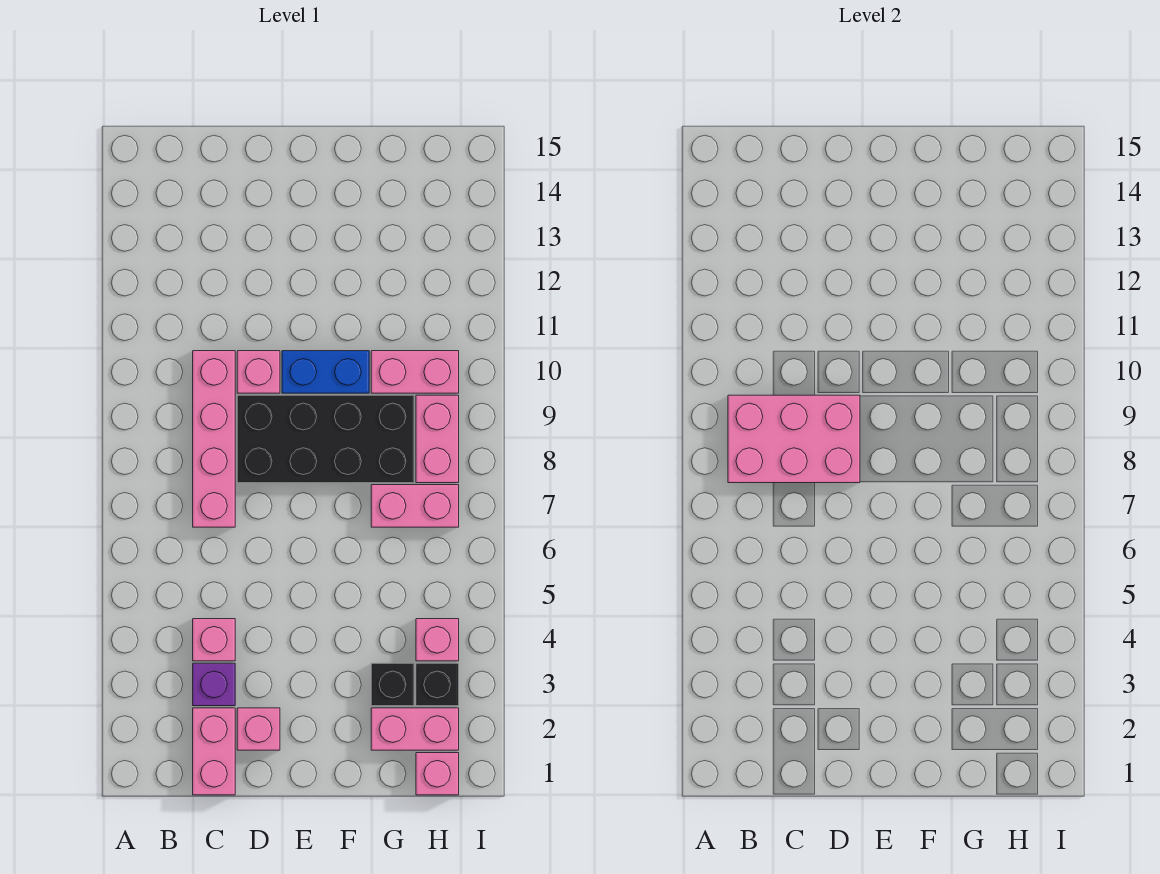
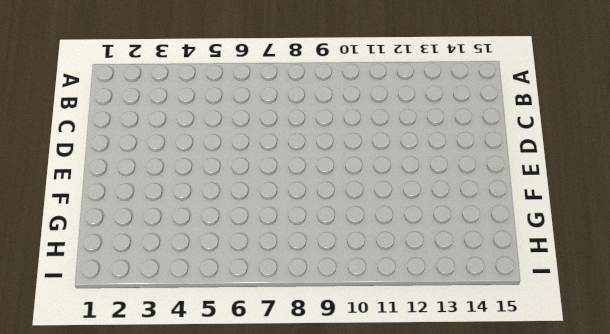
none -> pink brick C1:C2 level 1
none -> purple brick C3 level 1
none -> pink brick C4 level 1

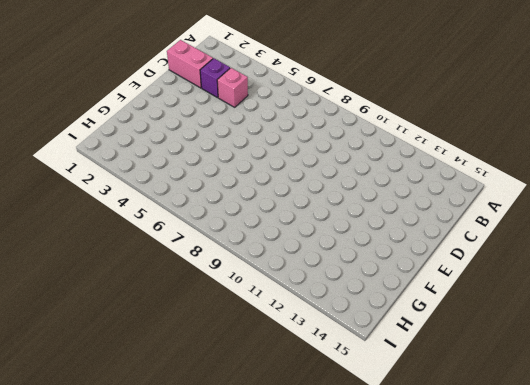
none -> pink brick C7:C10 level 1
none -> pink brick D2 level 1
none -> black brick D8:G9 level 1

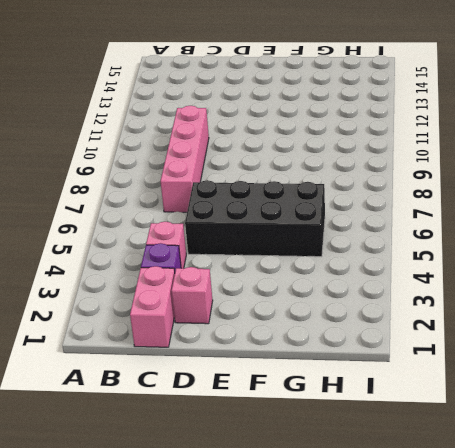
black brick D5:G6 level 1 -> black brick D8:G9 level 1
none -> pink brick D10 level 1
none -> blue brick E10:F10 level 1
none -> pink brick G2:H2 level 1

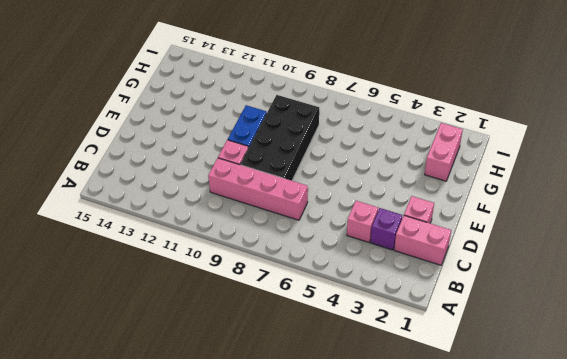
none -> black brick G3 level 1
none -> pink brick G7:H7 level 1
none -> pink brick G10:H10 level 1

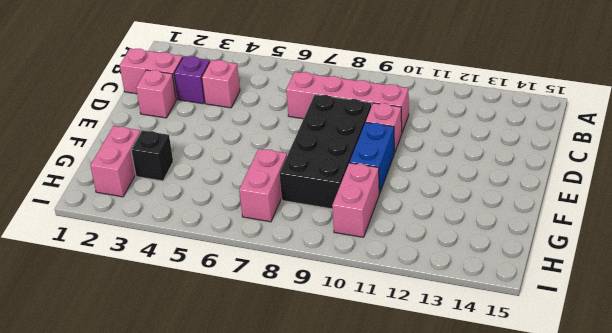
none -> pink brick H1 level 1
none -> black brick H3 level 1
none -> pink brick H4 level 1

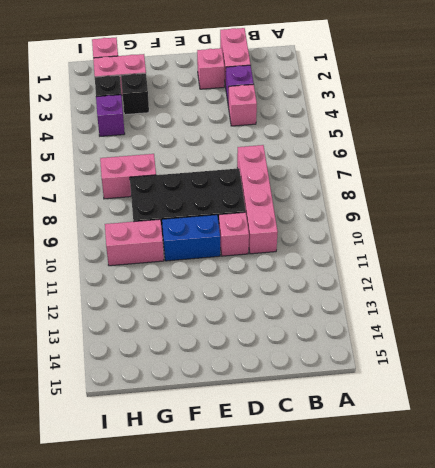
purple brick H4 level 1 -> pink brick H4 level 1
none -> pink brick H8:H9 level 1
none -> pink brick B8:D9 level 2

